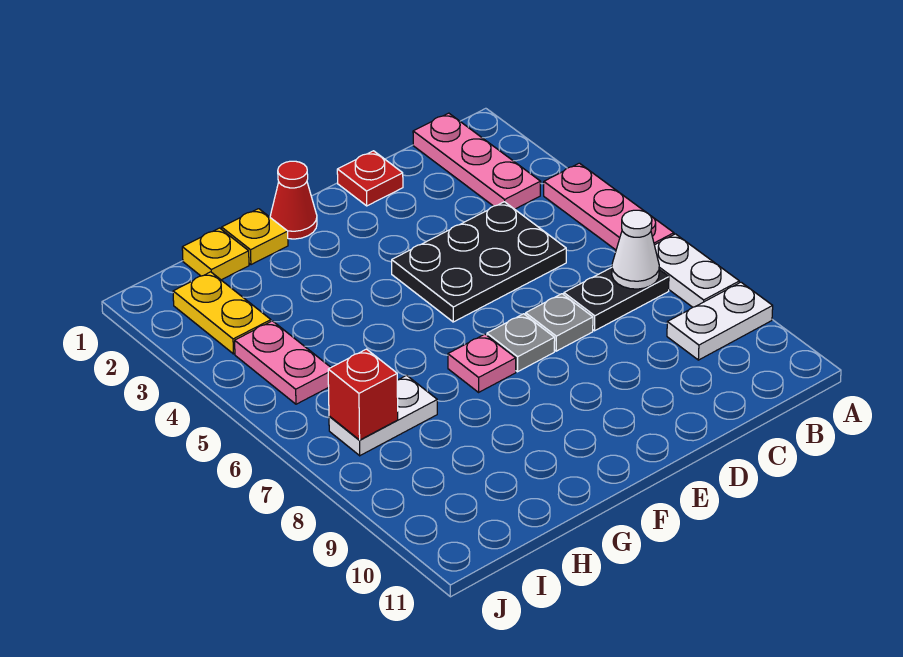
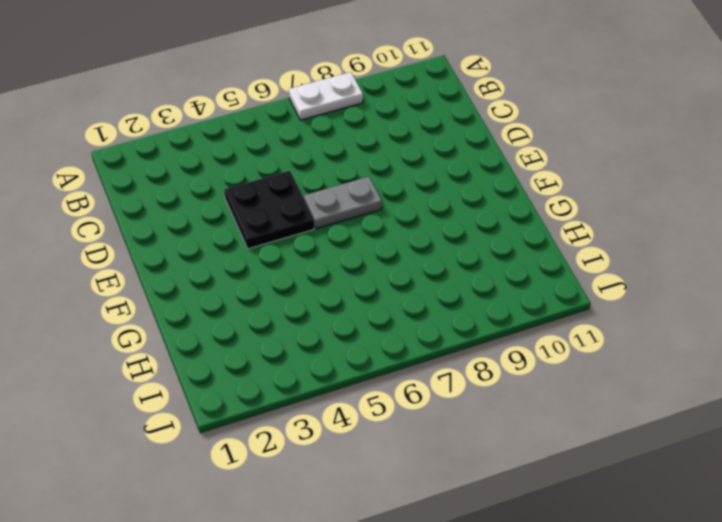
black plate D4:E5 level 1 -> black plate C4:E5 level 1
grey plate E6:E7 level 1 -> grey plate E7 level 1
none -> pink plate A4:A6 level 1
none -> white plate A9:B9 level 1
none -> pink plate B1:B3 level 1

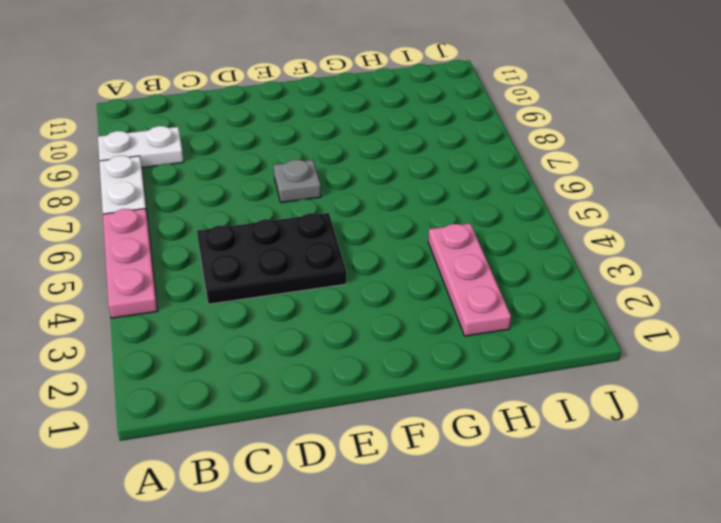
pink plate H2:H4 level 1 -> pink plate B1:B3 level 1
none -> black plate B7:C7 level 1
none -> red plate D1 level 1
none -> grey plate D7 level 1

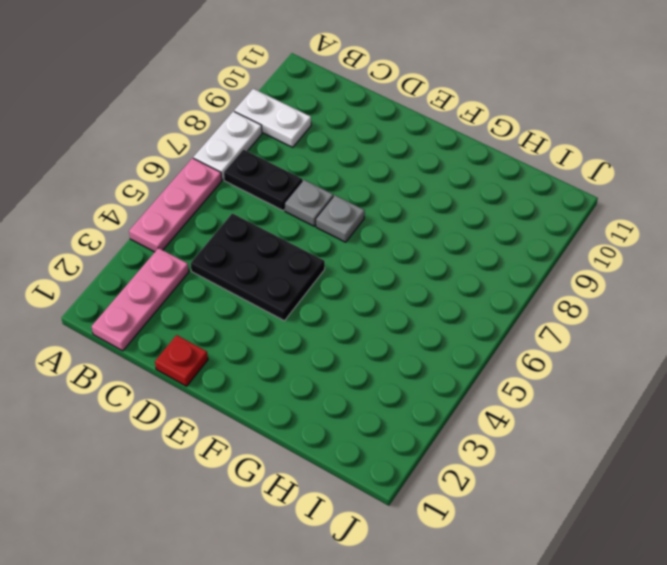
none -> red cone F1 level 1
none -> pink plate F7 level 1
none -> yellow plate G1 level 1

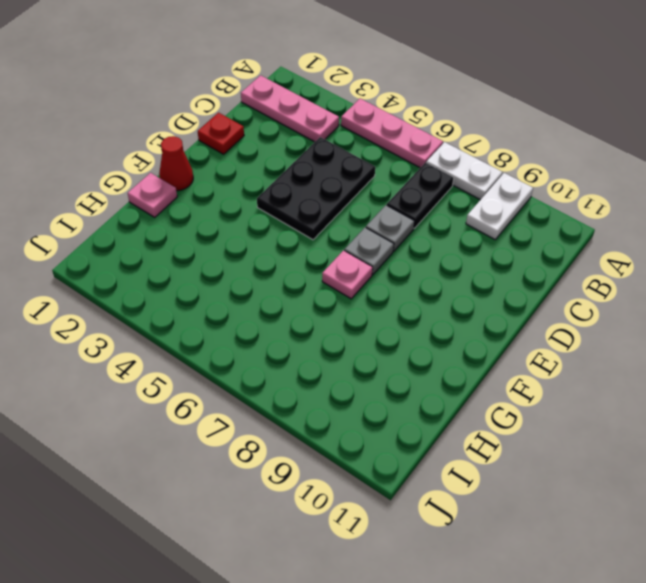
pink plate G1 level 1 -> yellow plate G1 level 1
none -> yellow plate H1 level 1
none -> white plate H7:I7 level 1
none -> yellow plate I2:I3 level 1

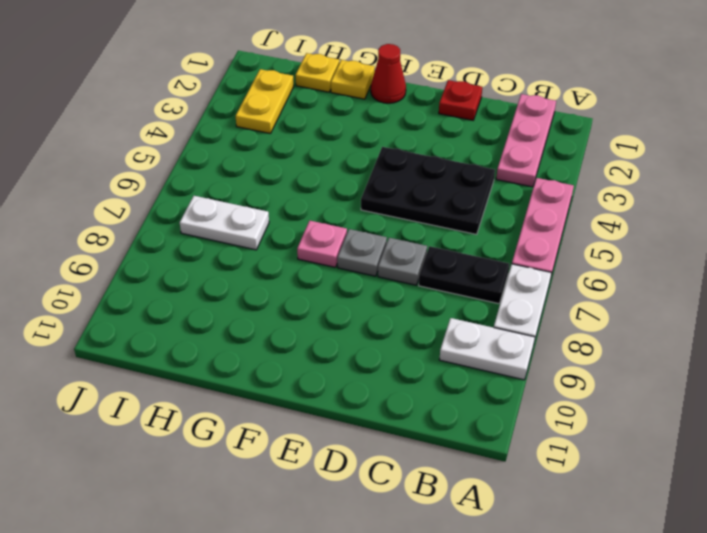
none -> pink plate I4:I5 level 1
none -> white cone B7 level 2
none -> red brick I7 level 2

